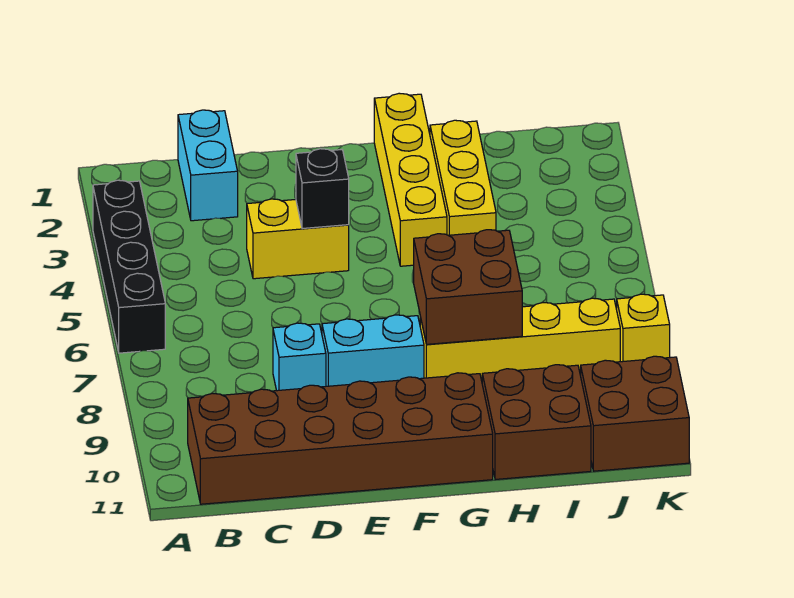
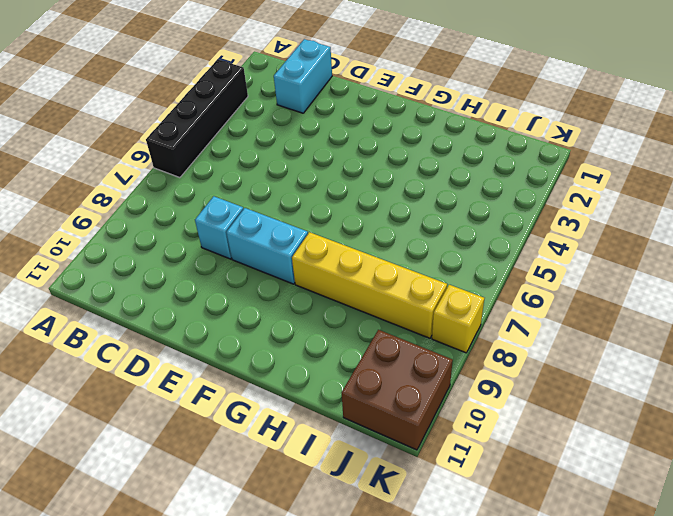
none -> brown brick B10:G11 level 1
none -> yellow brick D4:E4 level 1
none -> yellow brick G1:G4 level 1

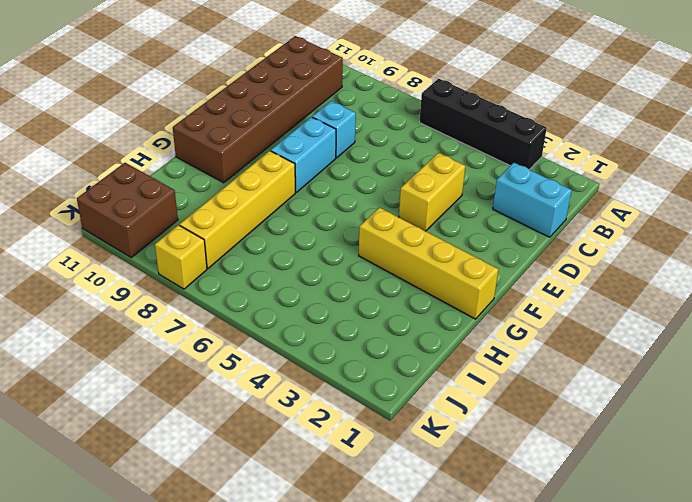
none -> yellow brick H2:H4 level 1
none -> brown brick H10:I11 level 1
none -> black brick E4 level 2

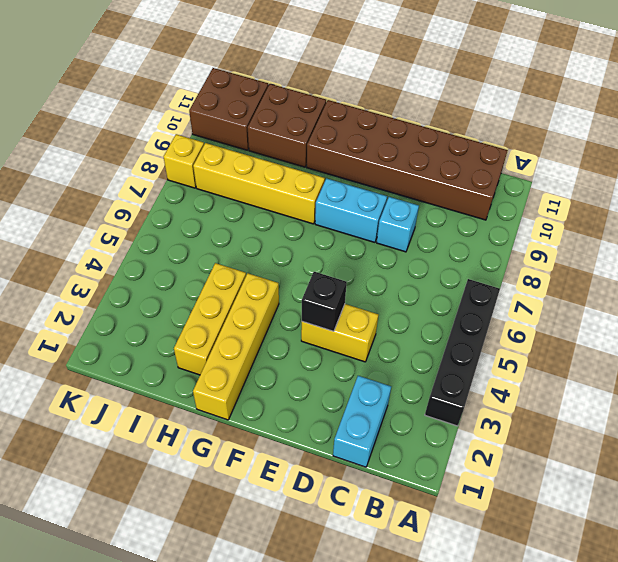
none -> brown brick G7:H8 level 2

